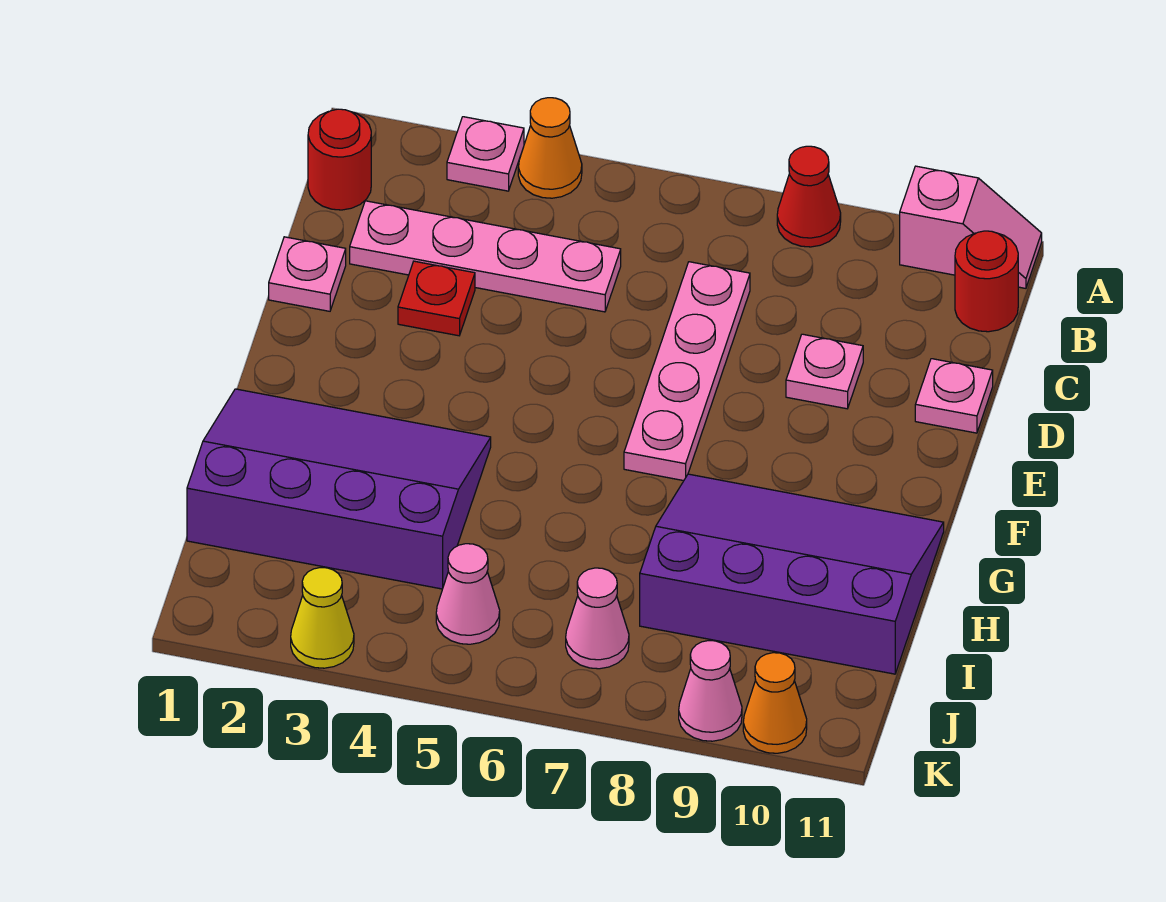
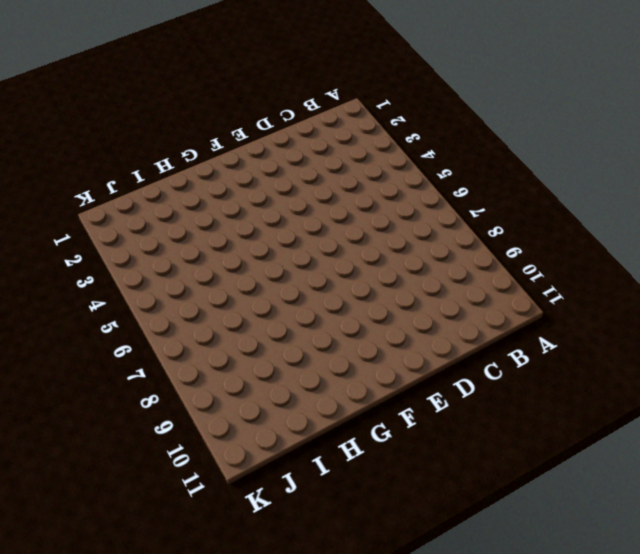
none -> pink plate A3 level 1
none -> orange cone A4 level 1
none -> red cone A8 level 1

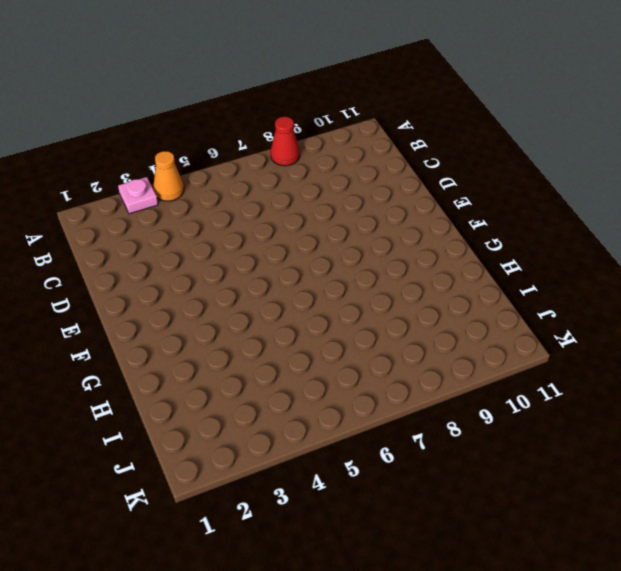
none -> pink slope A10:A11 level 1 top 10
none -> red round brick B1 level 1
none -> red round brick B11 level 1

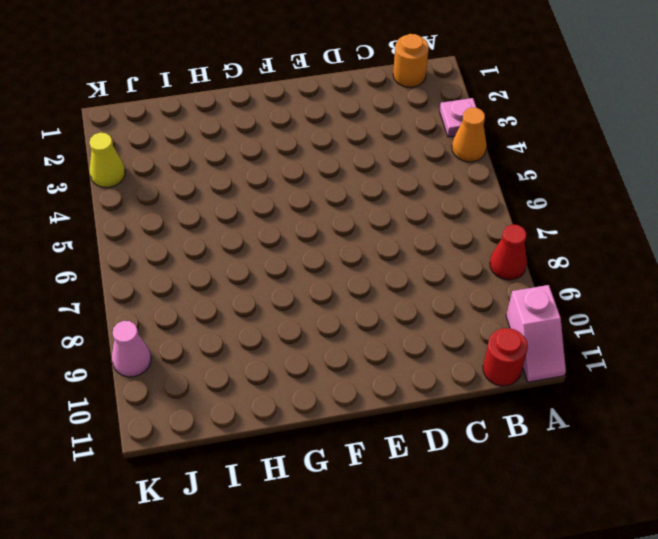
orange round brick B1 level 1 -> red round brick B1 level 1
none -> pink plate C2:C5 level 1
none -> pink plate C7:F7 level 1
none -> pink plate D1 level 1

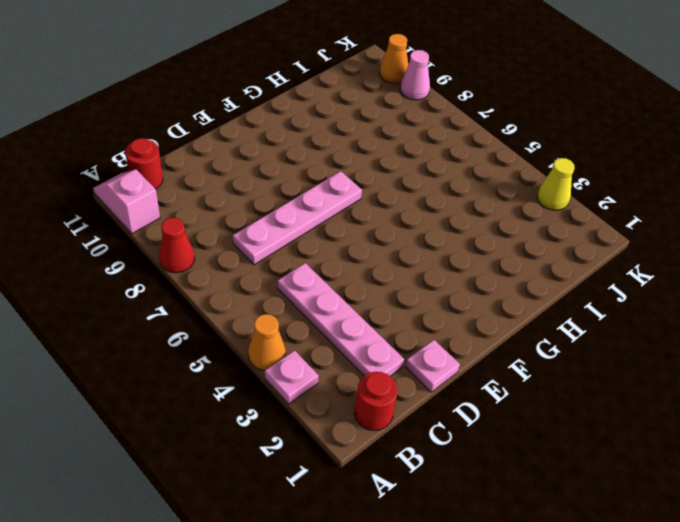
none -> red plate D3 level 1
none -> pink plate D9 level 1
none -> pink plate D11 level 1

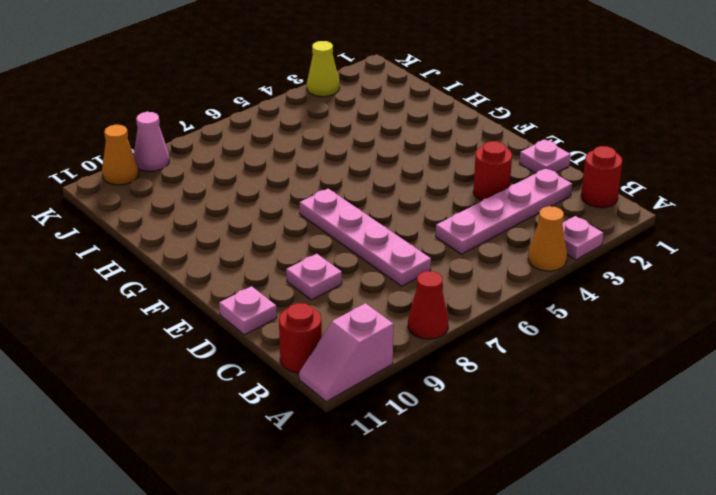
red round brick D3 level 1 -> red plate D3 level 1
none -> purple slope G1:I4 level 1 top I
none -> purple slope G8:I11 level 1 top I
none -> pink cone J5 level 1

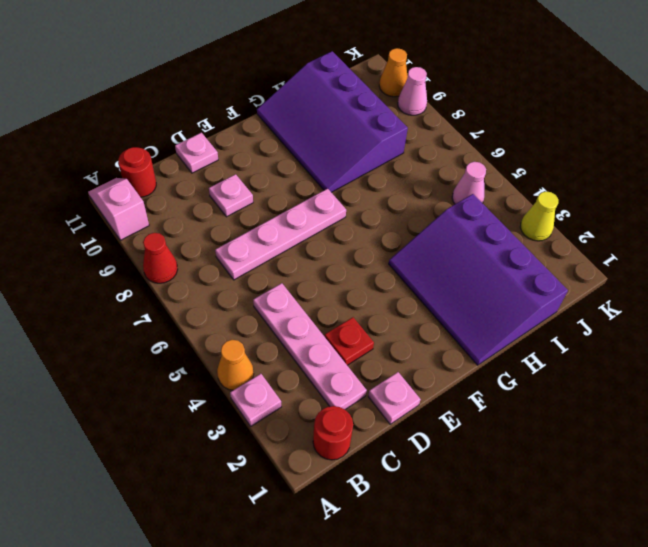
none -> pink cone J7 level 1

